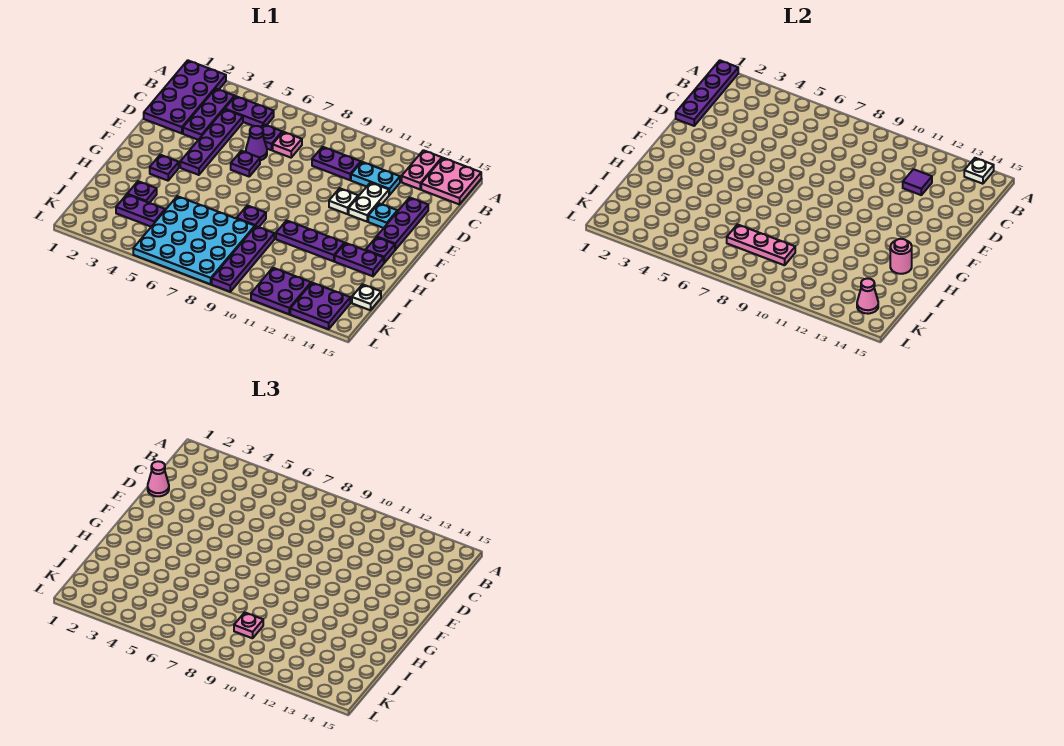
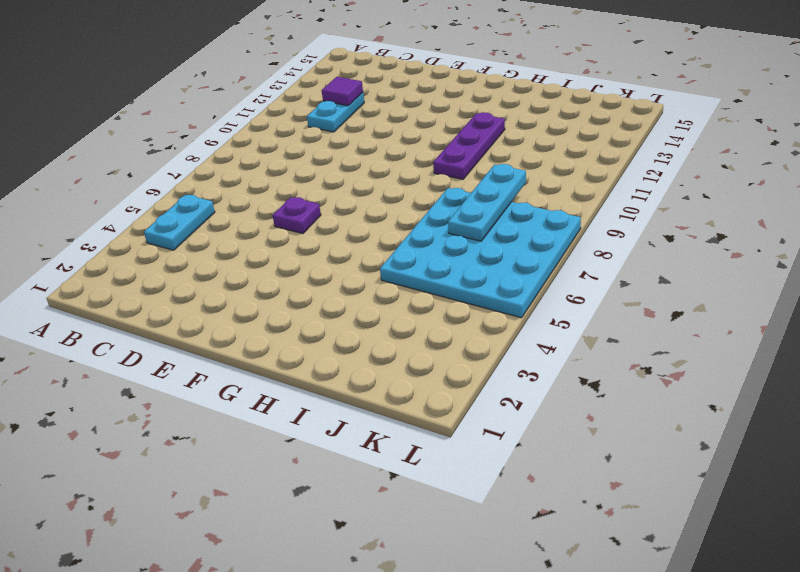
cyan plate B4:B5 level 1 -> purple plate B4:B5 level 1
cyan plate J7:J9 level 2 -> pink plate J7:J9 level 2
none -> purple plate A1:D2 level 1
none -> pink plate A13:B13 level 1
none -> pink plate A14:B15 level 1
none -> purple plate B3:D3 level 1

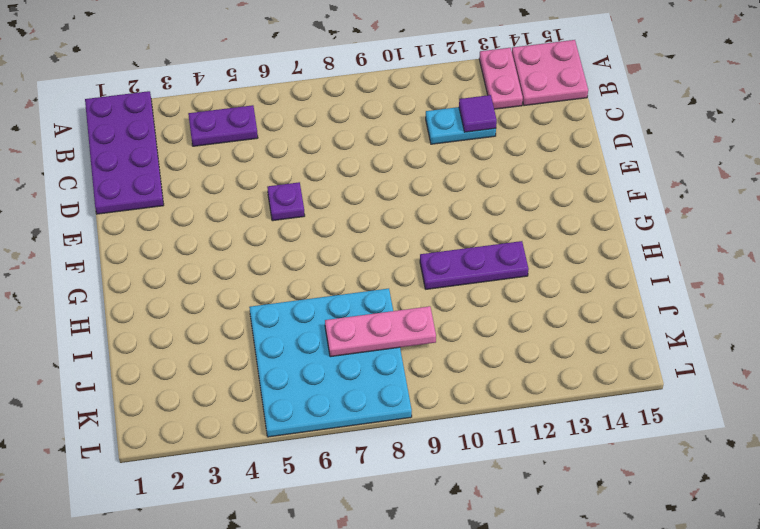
none -> purple plate B3:D3 level 1
none -> purple plate C4:F4 level 1
none -> purple plate C6 level 1
none -> pink plate C7 level 1

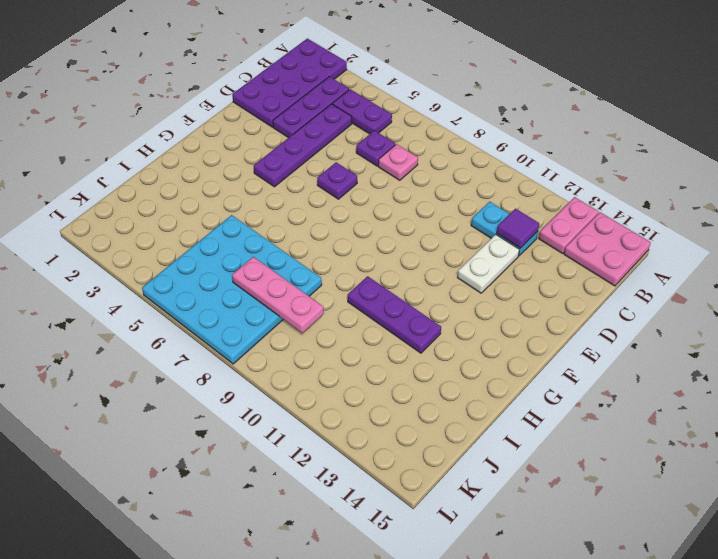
none -> purple plate C9:C10 level 1
none -> purple cone D6 level 1
none -> purple plate D14:F14 level 1
none -> white plate E11 level 1

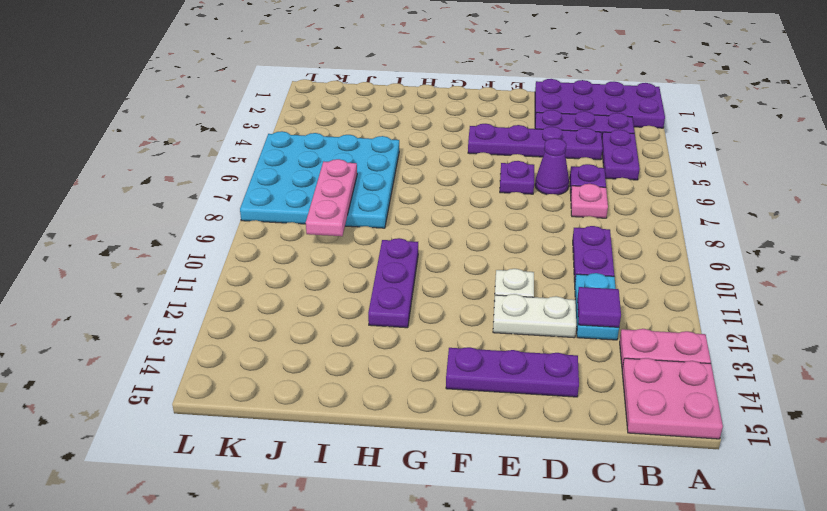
none -> cyan plate E13 level 1
none -> purple plate G3 level 1
none -> purple plate G14 level 1
none -> purple plate H8 level 1

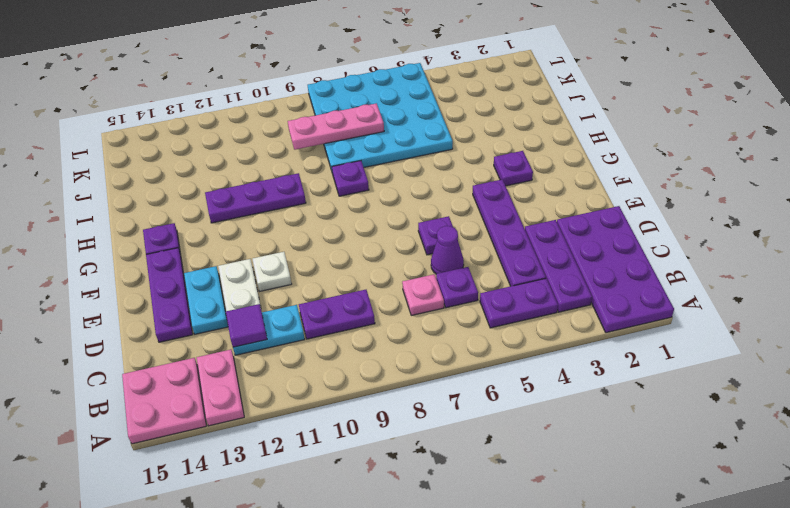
cyan plate D13:E13 level 1 -> cyan plate E13 level 1
none -> purple plate H13:H14 level 1
none -> purple plate I3 level 1
none -> purple plate I9:L9 level 1
none -> purple plate J3:J4 level 1

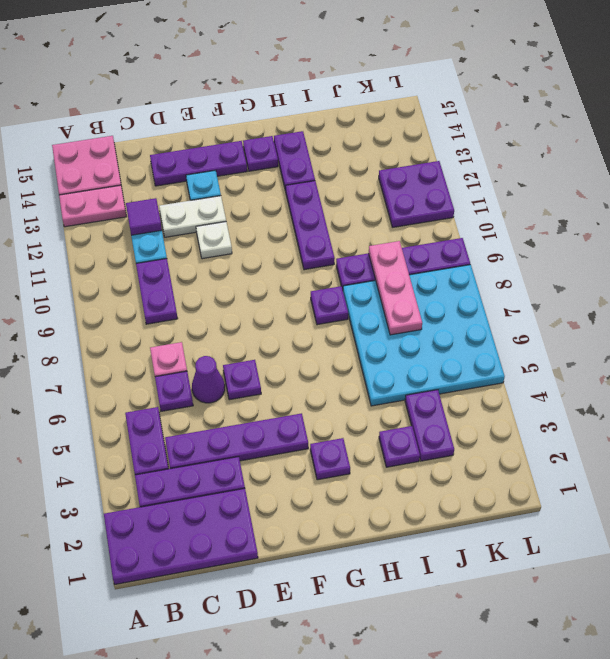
none -> white plate J15 level 1
none -> purple plate K13:L14 level 1
none -> purple plate A1:D1 level 2
none -> white plate A14 level 2

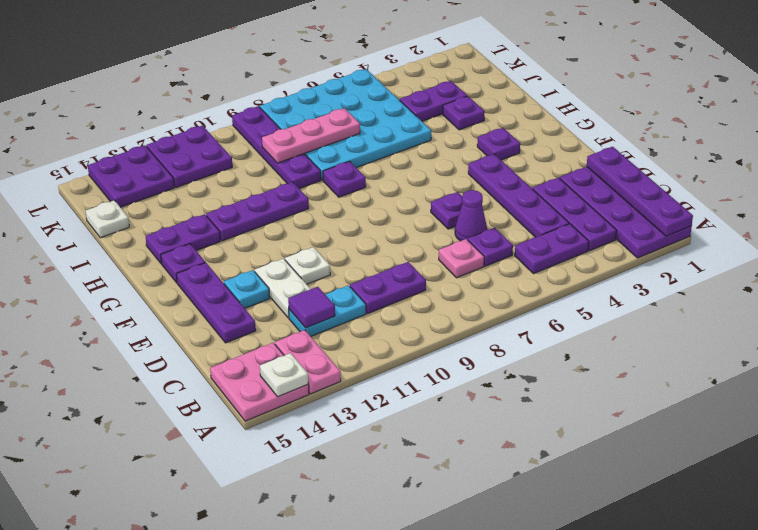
none -> pink round brick H14 level 2
none -> pink cone K14 level 2
none -> pink cone D1 level 3
none -> pink plate J9 level 3

